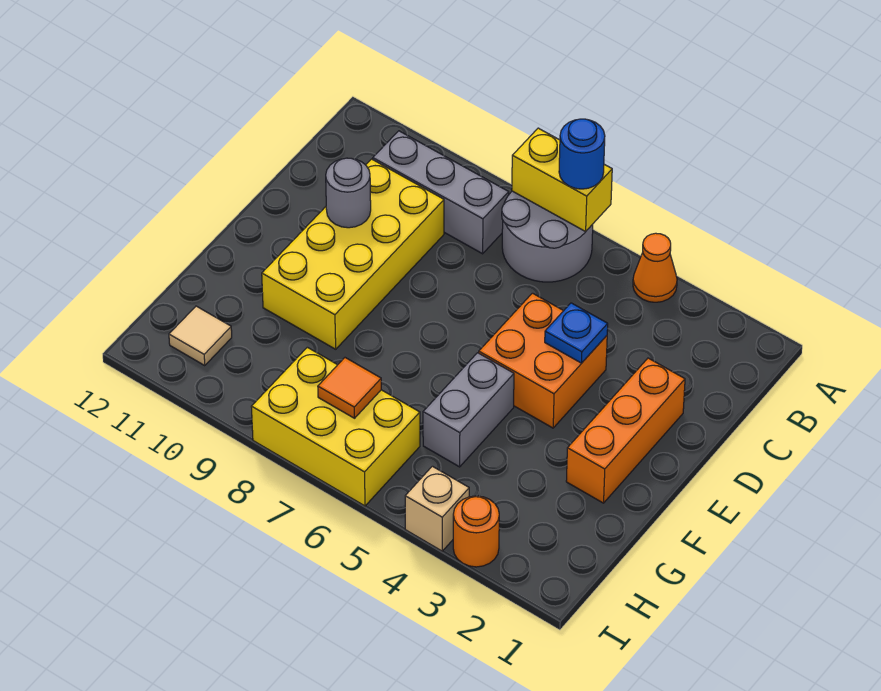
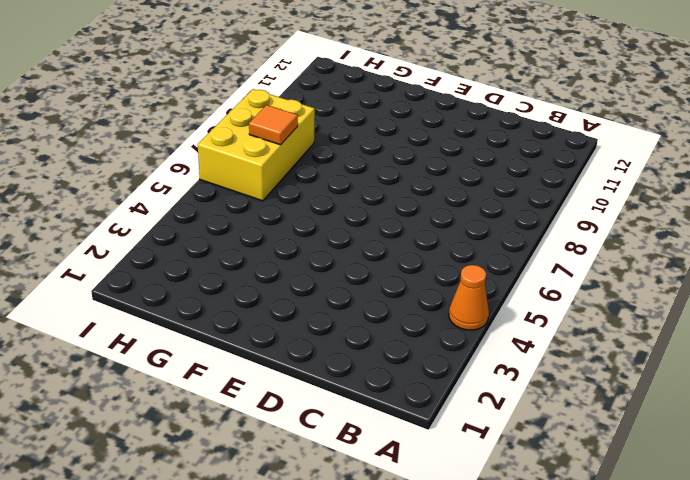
none -> grey round brick A6:B7 level 1
none -> grey brick B8:B10 level 1
none -> yellow brick C9:F10 level 1

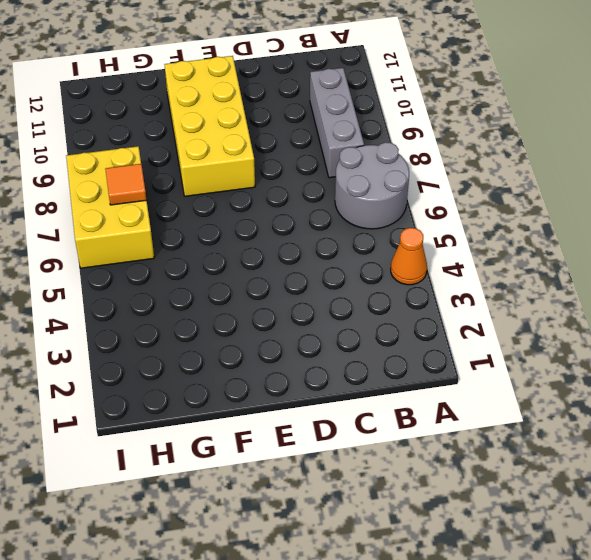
yellow brick E8:F11 level 1 -> yellow brick C9:F10 level 1
none -> orange brick D2:F2 level 1
none -> orange brick D4:E5 level 1
none -> grey brick F5:G5 level 1

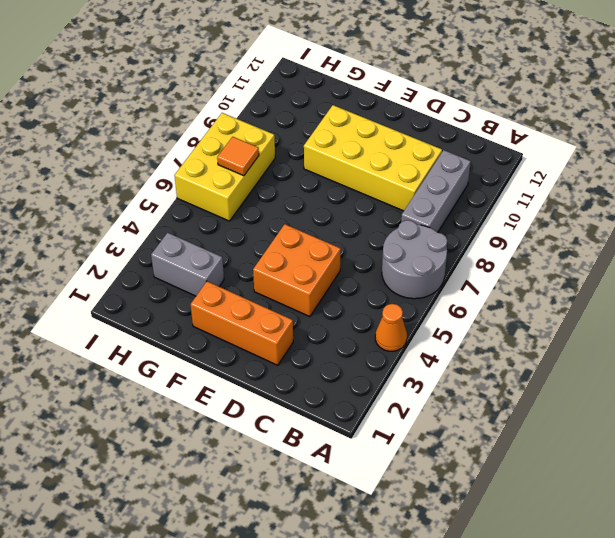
grey brick G3:H3 level 1 -> grey brick F5:G5 level 1
none -> tan tile H11 level 1
none -> orange round brick I3 level 1
none -> tan brick I4 level 1

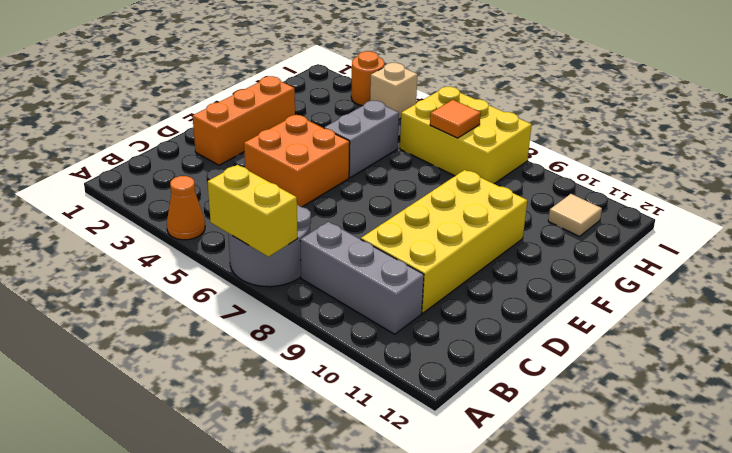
none -> blue plate D4 level 2
none -> grey round brick D10 level 2
none -> blue round brick A6 level 3

